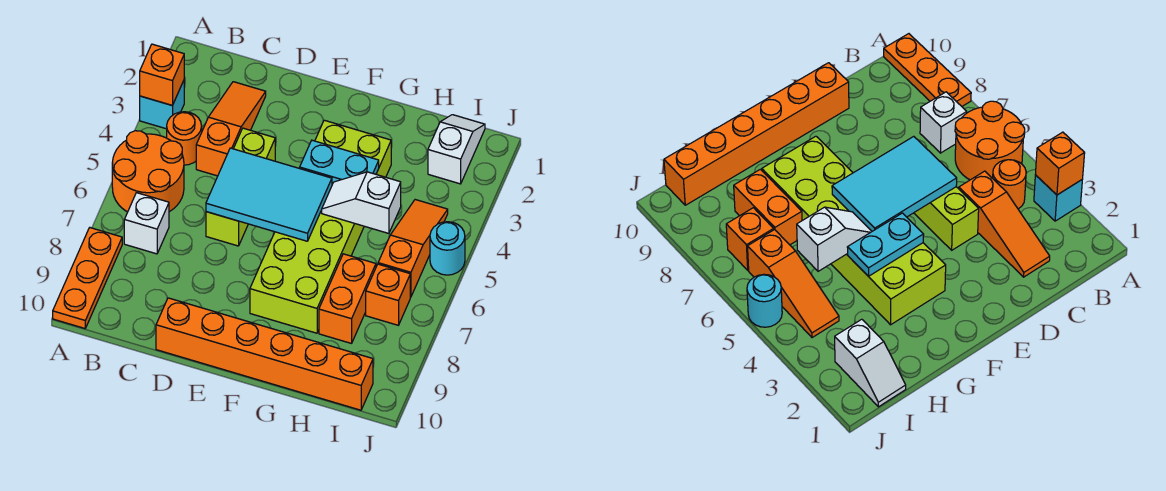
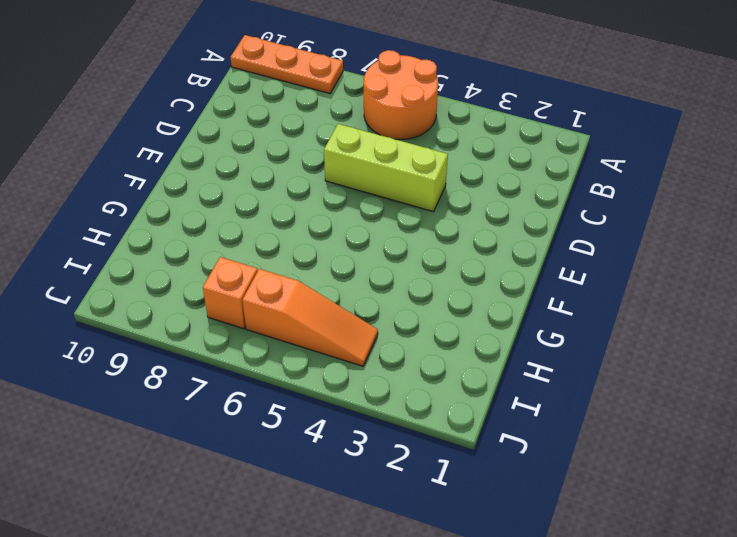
none -> cyan brick A3 level 1
none -> orange round brick B4 level 1
none -> white brick B7 level 1

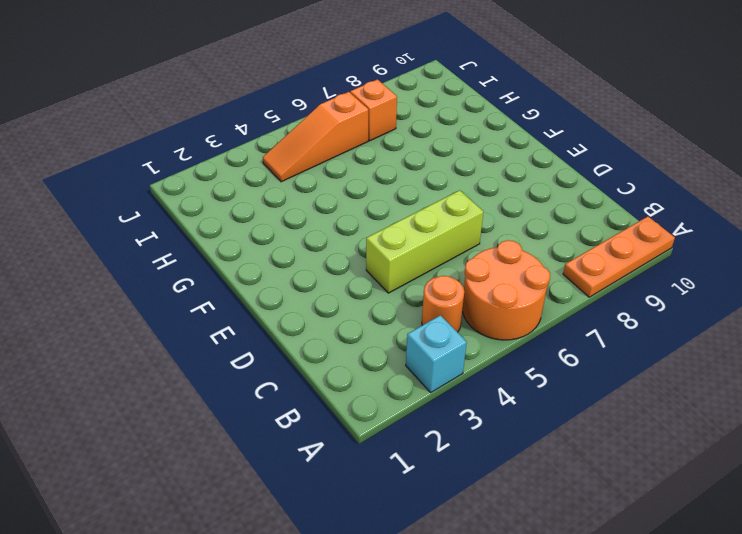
none -> white brick B7 level 1
none -> orange slope C2:C4 level 1 top 4
none -> orange brick D10:I10 level 1

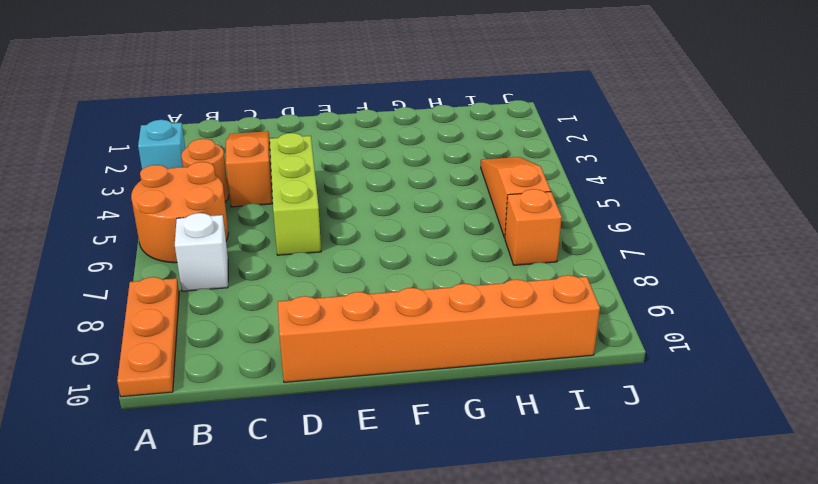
none -> lime brick F3:G8 level 1
none -> orange brick H7:H8 level 1
none -> white slope I1:I2 level 1 top 2

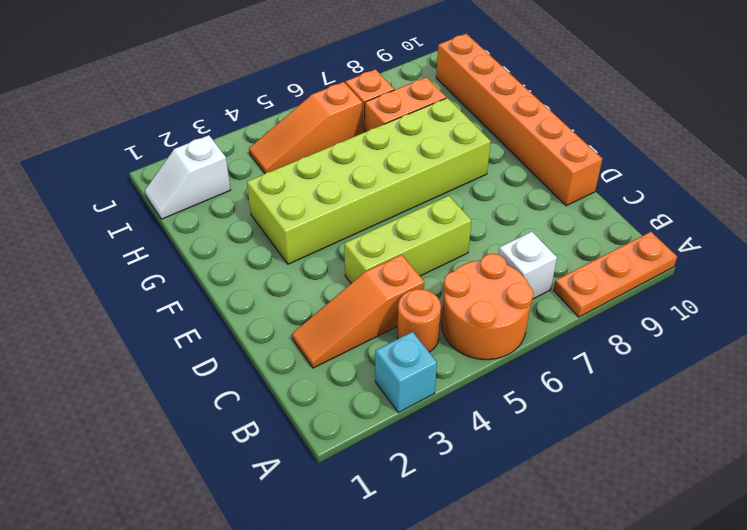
none -> cyan round brick J5 level 1
none -> orange brick A3 level 2
none -> cyan tile D5:F6 level 2

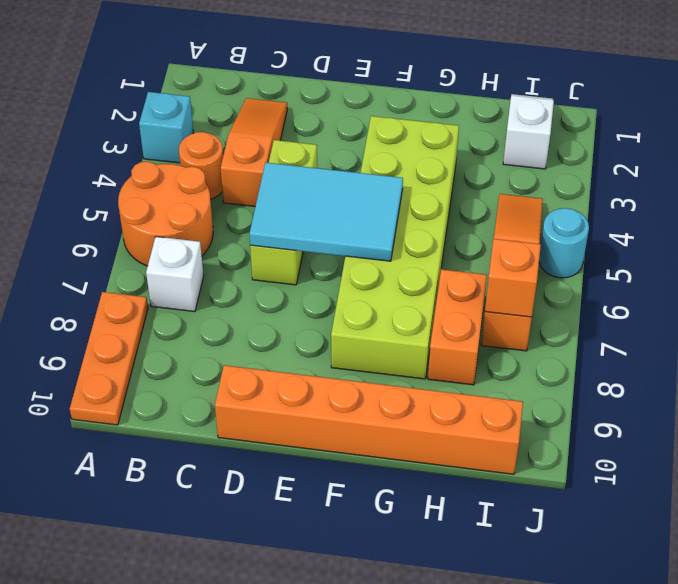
orange brick I7 level 2 -> orange brick A3 level 2
none -> cyan plate F4:G4 level 2
none -> white slope G5:H5 level 2 top H

